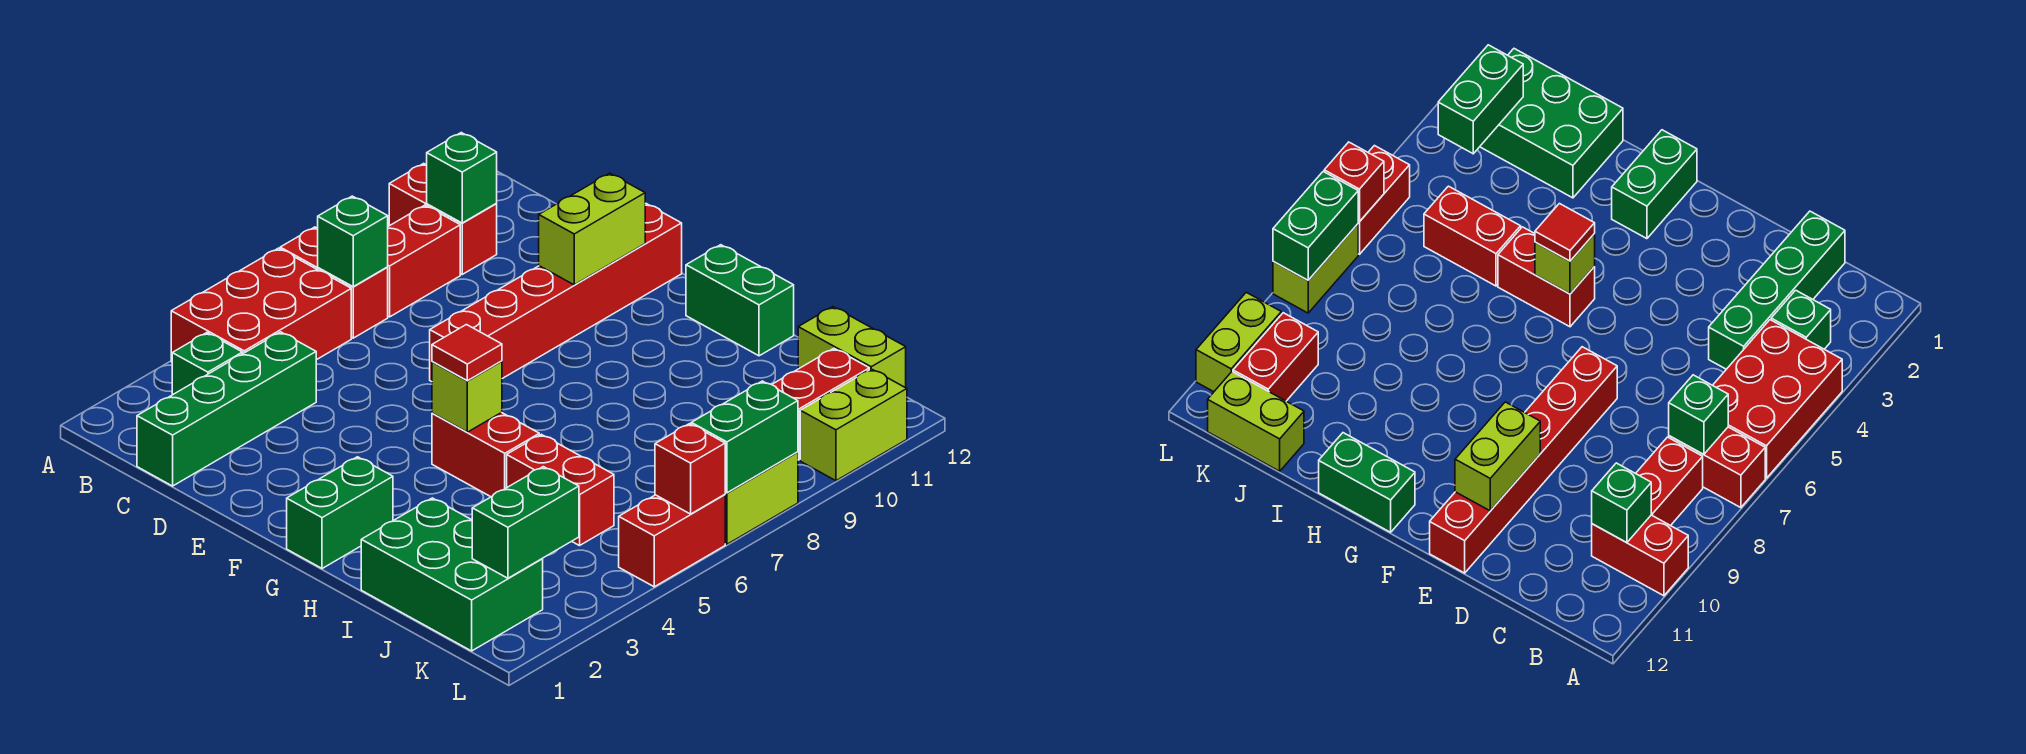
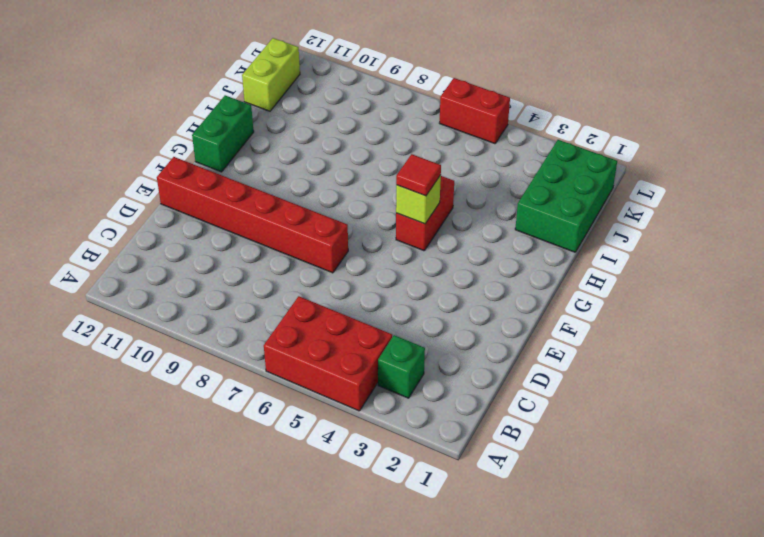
none -> red brick A7:B7 level 1
none -> red brick A10:B10 level 1
none -> red brick B8:B9 level 1

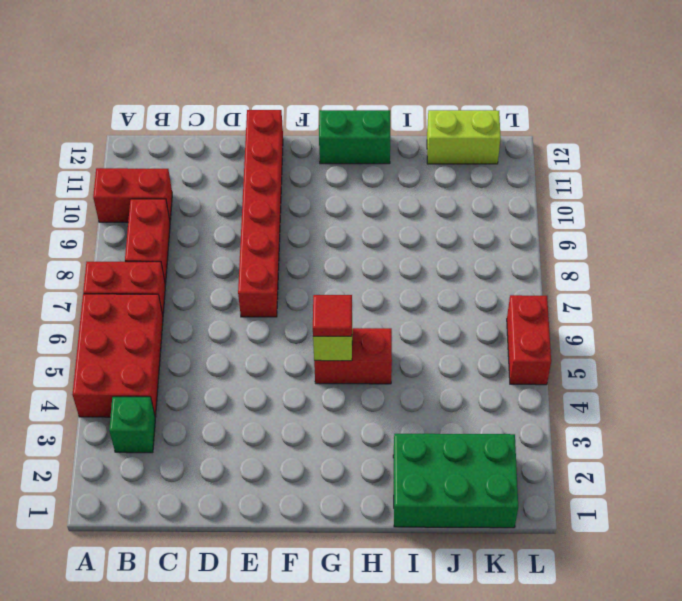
none -> green brick C1:C4 level 1
none -> green brick G1:G2 level 1
none -> red brick I5:J5 level 1

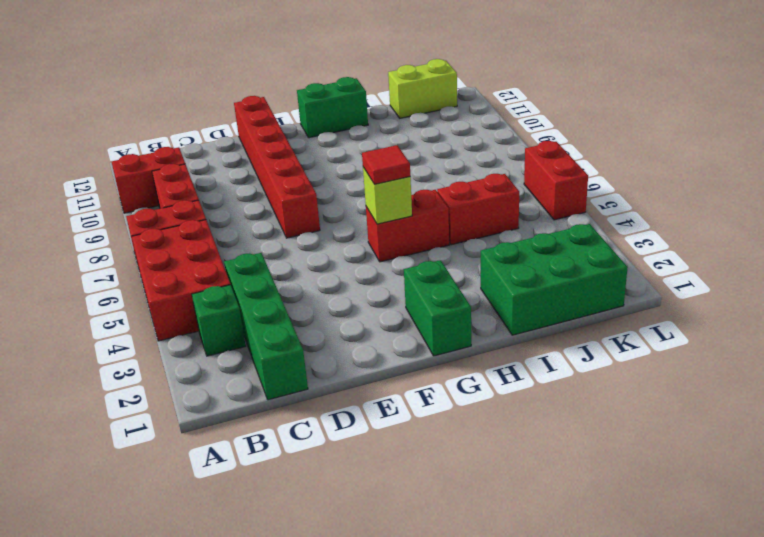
none -> red brick K10:K11 level 1
none -> lime brick L7:L8 level 1
none -> lime brick L10:L11 level 1

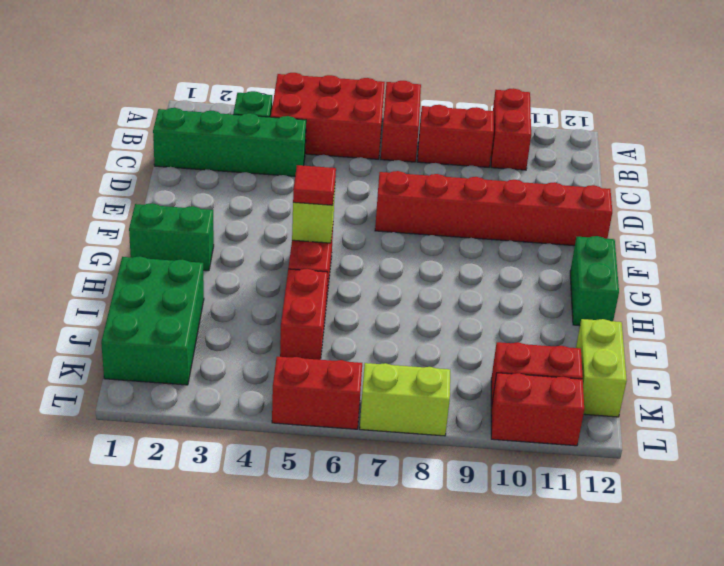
red brick L10:L11 level 1 -> lime brick L10:L11 level 1
none -> green brick B7 level 2
none -> green brick B10 level 2
none -> lime brick E10:E11 level 2

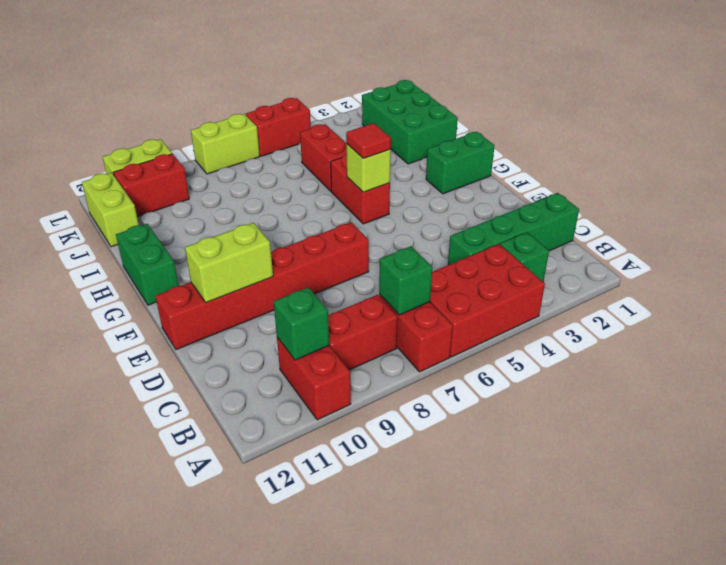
none -> green brick K2:K3 level 2
none -> red brick L6 level 2
none -> green brick L7:L8 level 2

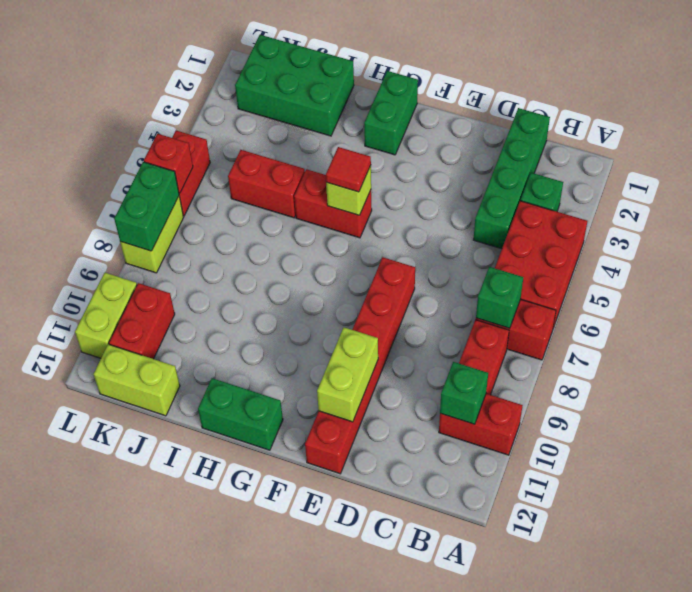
none -> green brick K2:K3 level 2

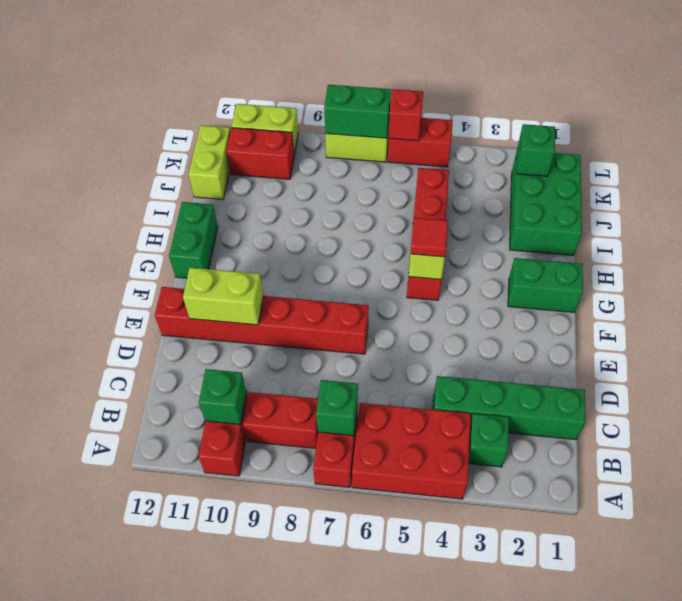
green brick K2 level 2 -> green brick K2:K3 level 2

